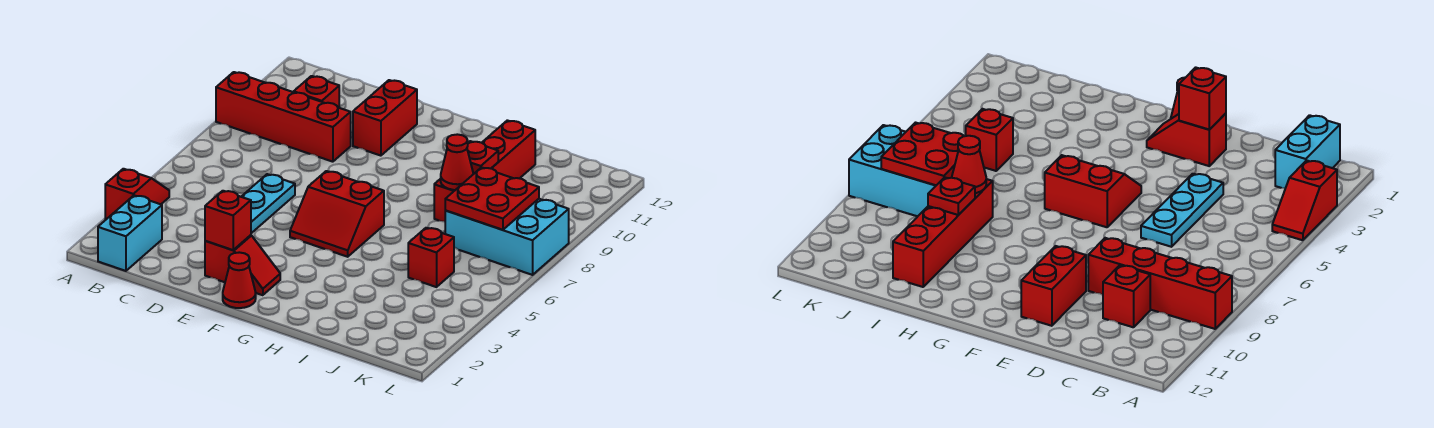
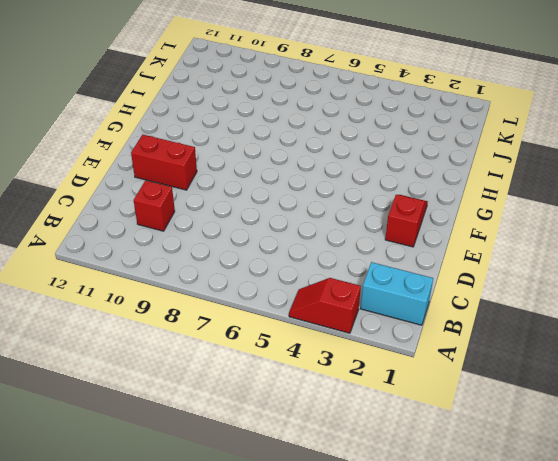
none -> red brick A9:D9 level 1
none -> cyan plate D4:D6 level 1
none -> red cone F1 level 1

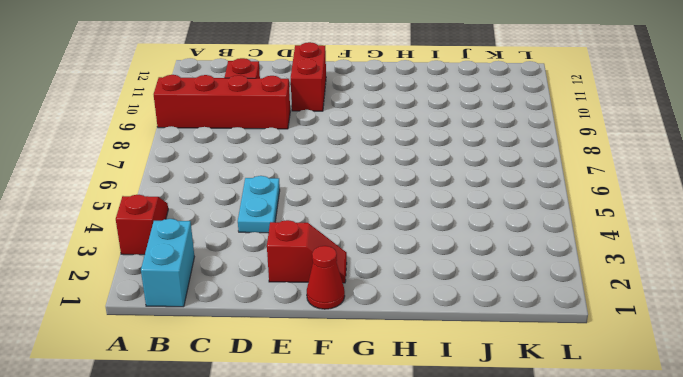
cyan plate D4:D5 level 1 -> cyan plate D4:D6 level 1
none -> red slope F5:G6 level 1 top 6
none -> red brick I8:I11 level 1
none -> red brick J5 level 1

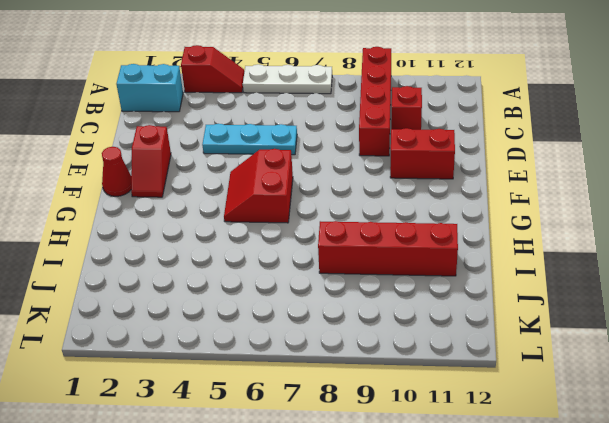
white plate A5:A7 level 1 -> none
none -> red brick J5 level 1
none -> cyan brick J7:L8 level 1
none -> red brick E2 level 2

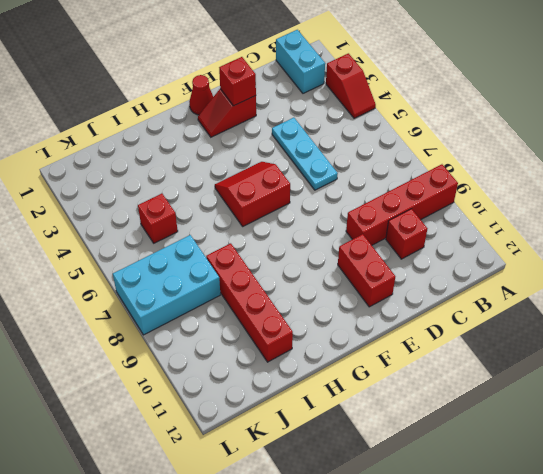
none -> red cone I8 level 2
none -> red plate I9 level 2
none -> red plate J7:K8 level 2

